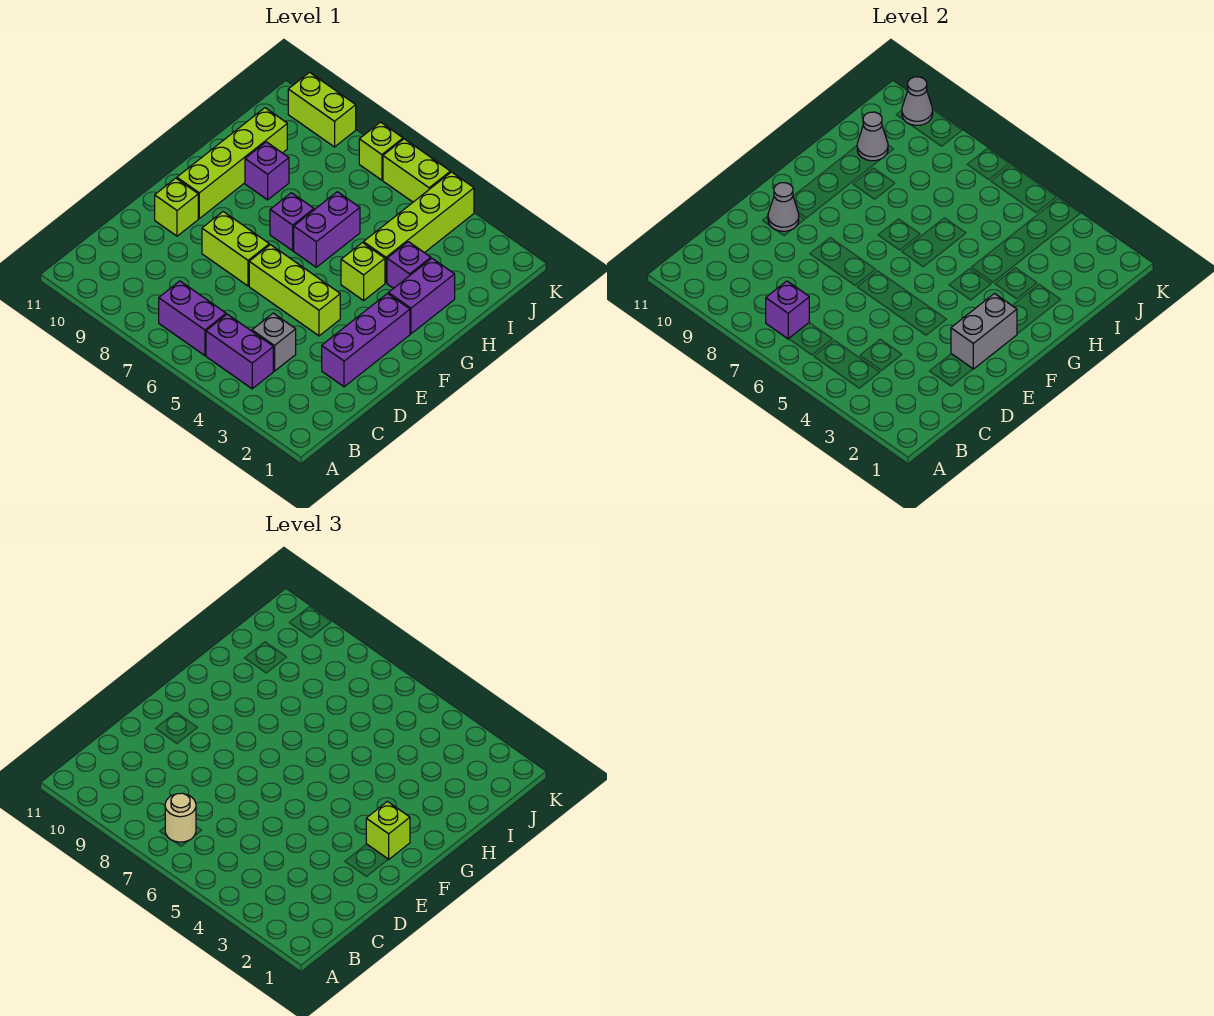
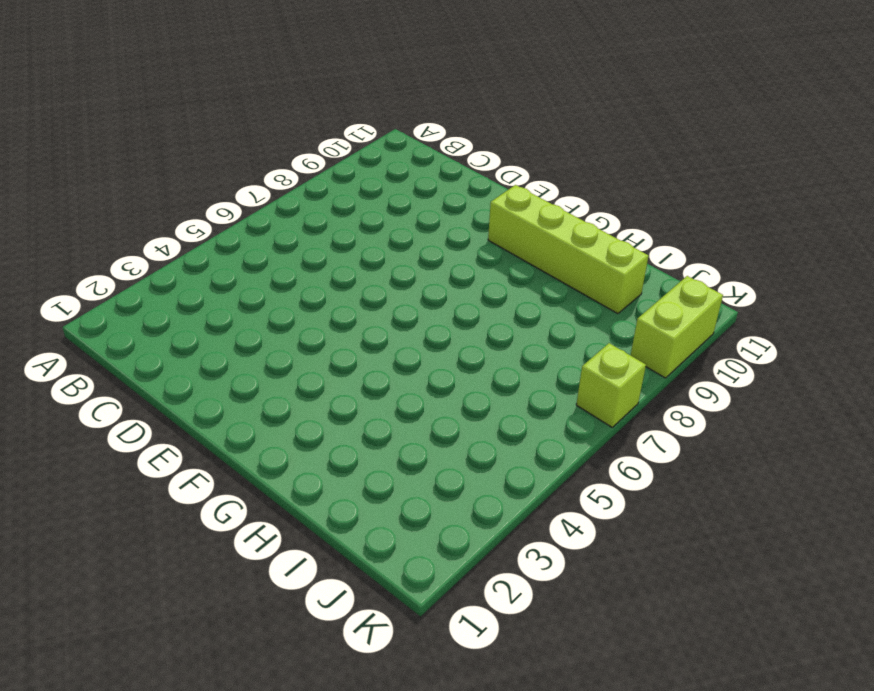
none -> purple brick B4:B5 level 1
none -> purple brick B6:B7 level 1
none -> grey brick C4 level 1

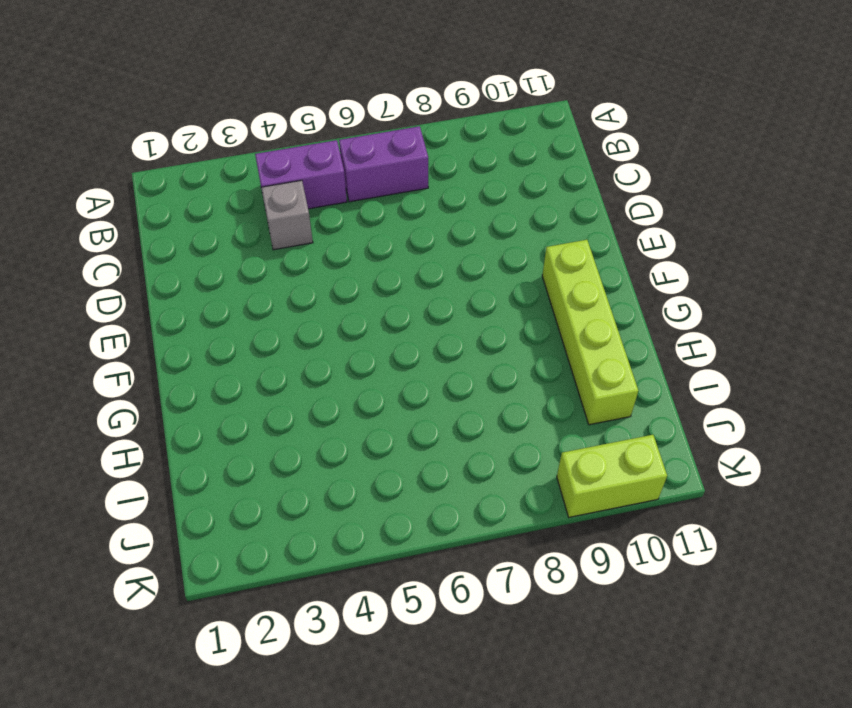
none -> purple brick D2:F2 level 1
none -> lime brick E4:E6 level 1
none -> lime brick E7:E8 level 1

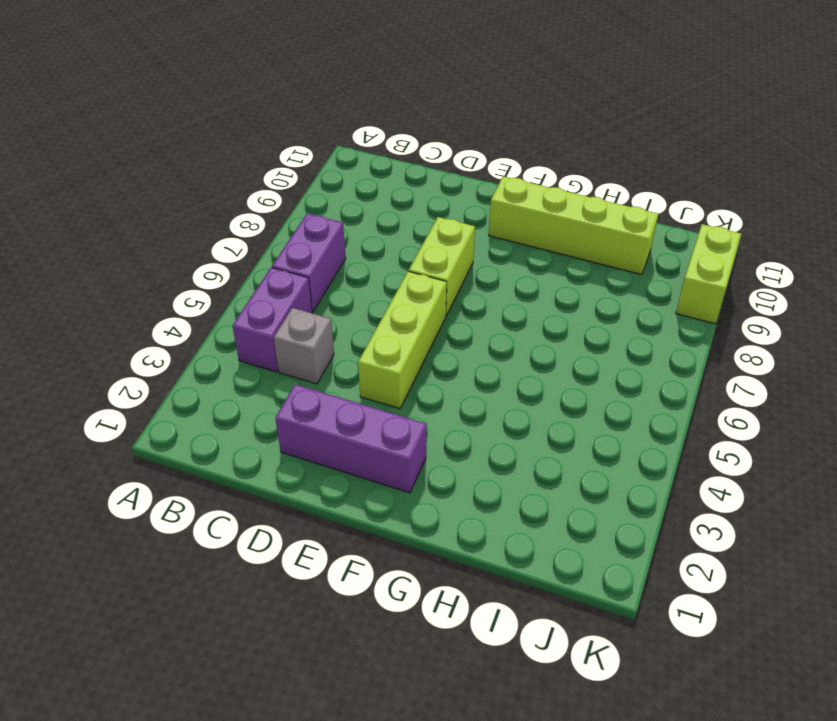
none -> lime brick E10 level 1
none -> purple brick G2:H2 level 1
none -> lime brick G4 level 1

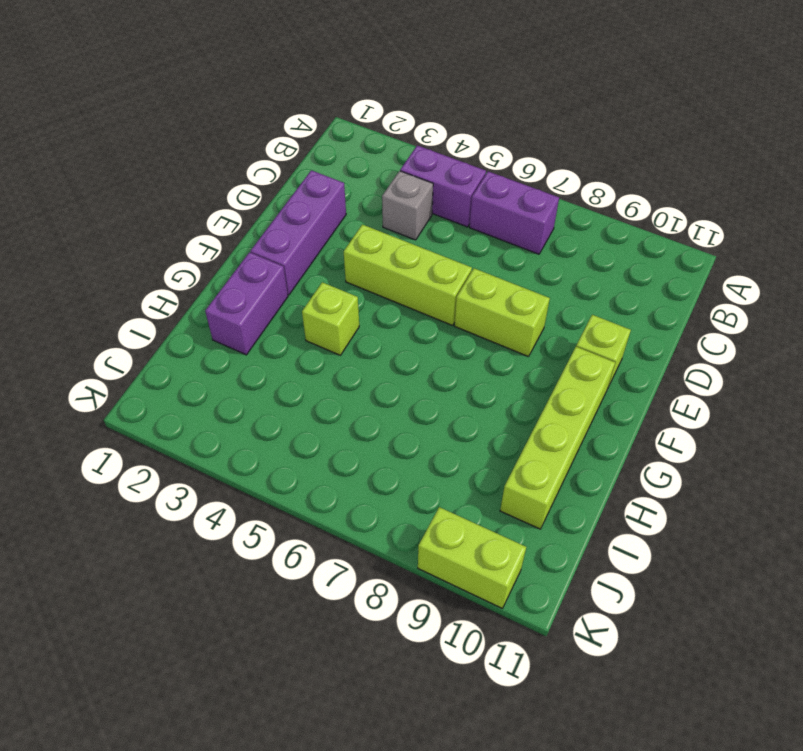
none -> purple brick G6:H6 level 1
none -> purple brick G7 level 1
none -> purple brick H3 level 1

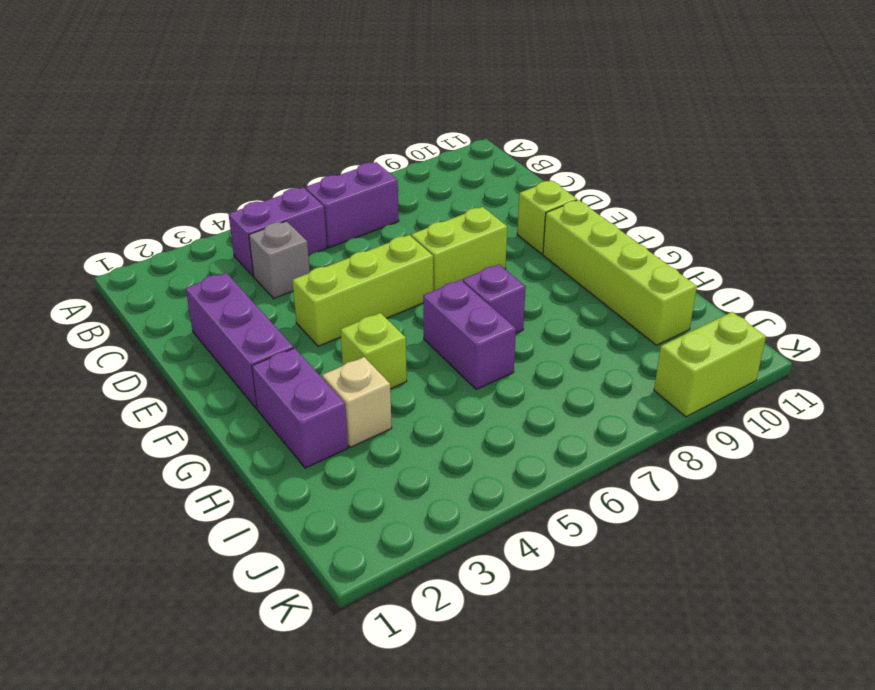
tan brick H3 level 1 -> purple brick H3 level 1
none -> lime brick H4:K4 level 1
none -> purple brick H9 level 1
none -> lime brick K5:K6 level 1

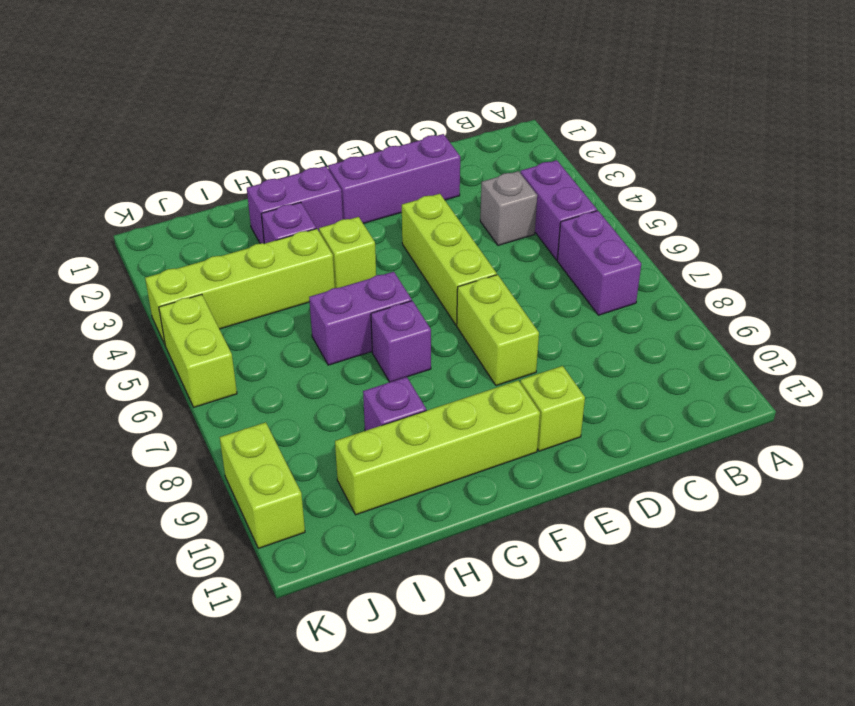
none -> lime brick K7 level 1
none -> purple brick B7 level 2
none -> grey brick E2:F2 level 2

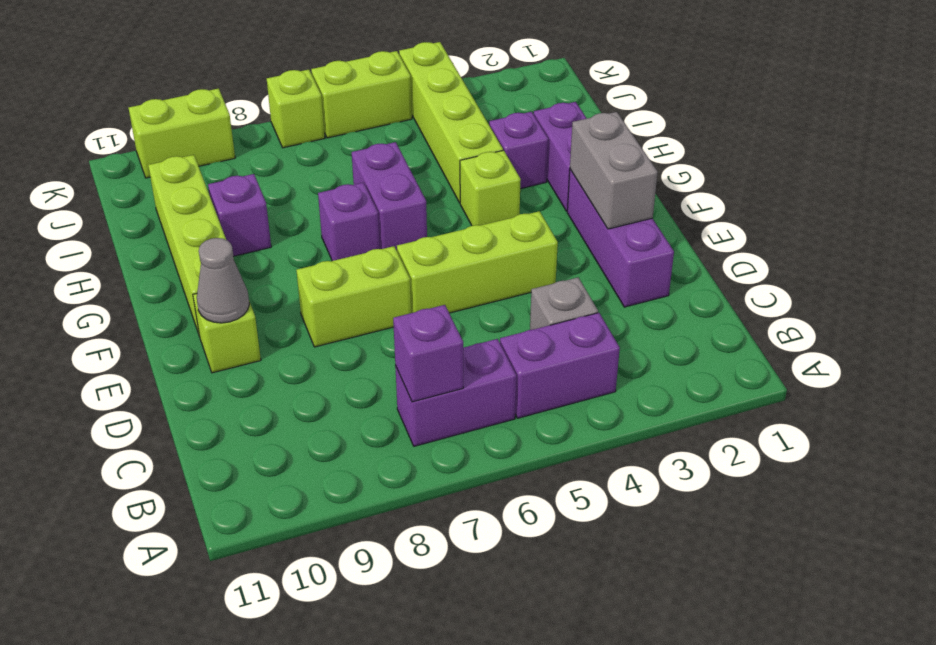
none -> grey cone I10 level 2
none -> grey cone K10 level 2
none -> tan round brick B7 level 3

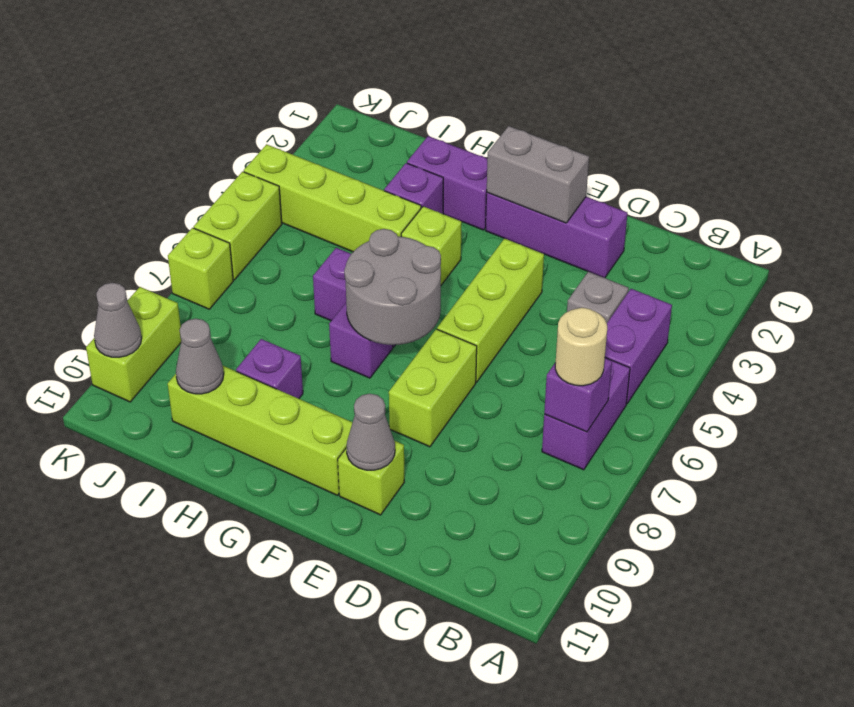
grey round brick F6:G7 level 2 -> none
none -> lime brick F2 level 3

